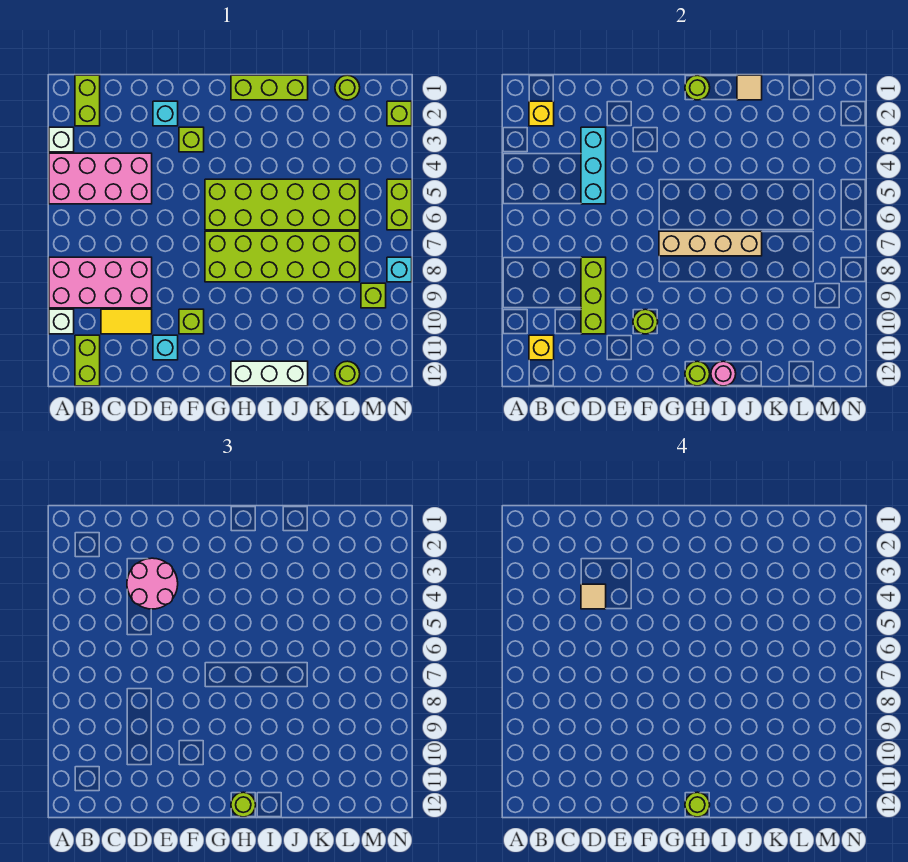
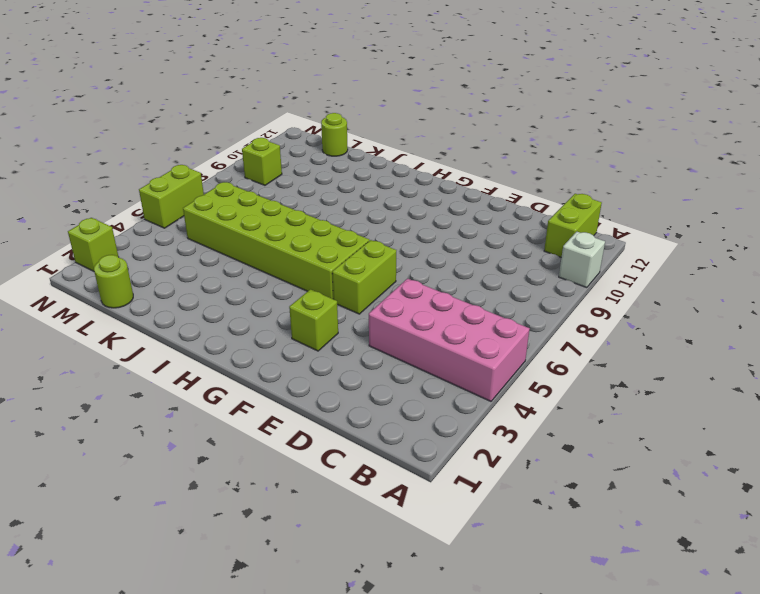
lime brick F5:F6 level 1 -> lime brick B1:B2 level 1
none -> white brick A3 level 1
none -> pink brick A8:D9 level 1
none -> yellow tile C10:D10 level 1
none -> cyan brick E2 level 1

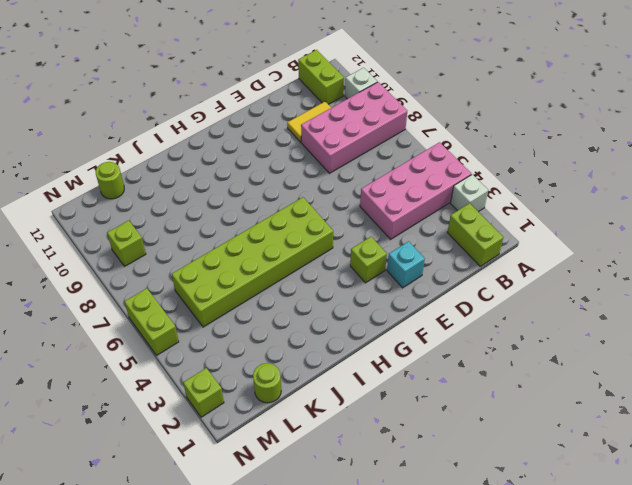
none -> cyan brick E11 level 1
none -> lime brick F10 level 1
none -> lime brick G7:L8 level 1
none -> lime brick H1:J1 level 1

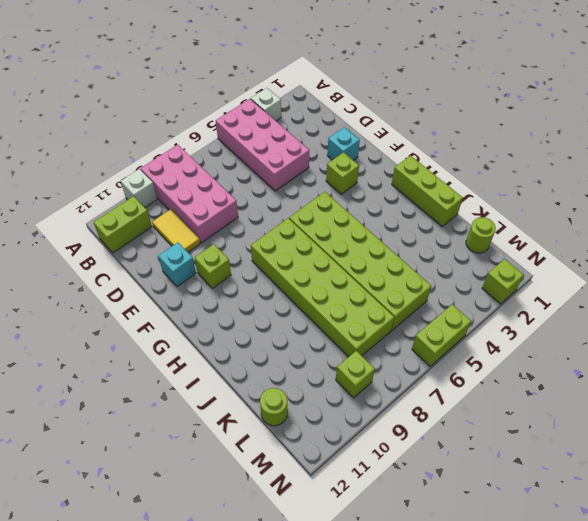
none -> lime brick B1:B2 level 1
none -> white brick H12:J12 level 1
none -> cyan brick N8 level 1
none -> yellow brick B2 level 2

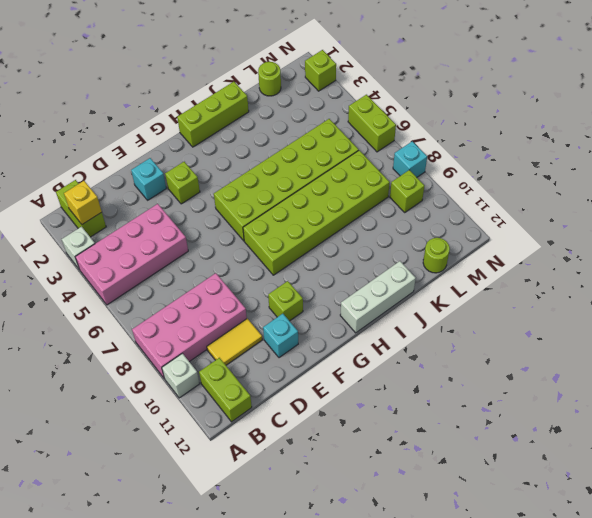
none -> yellow brick B11 level 2
none -> cyan brick D3:D5 level 2
none -> lime brick D8:D10 level 2
none -> lime round brick F10 level 2

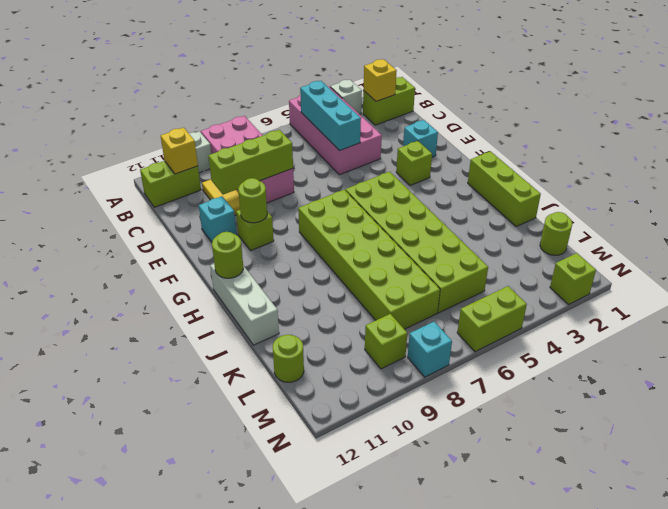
cyan brick B5:D5 level 2 -> cyan brick D3:D5 level 2
none -> tan brick G7:J7 level 2
none -> lime round brick H1 level 2
none -> pink round brick I12 level 2
none -> tan tile J1 level 2

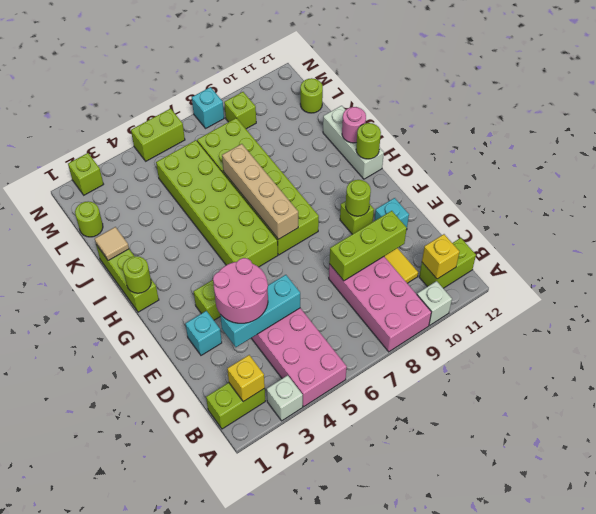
none -> lime round brick H12 level 3
none -> tan tile D4 level 4
none -> lime round brick H12 level 4

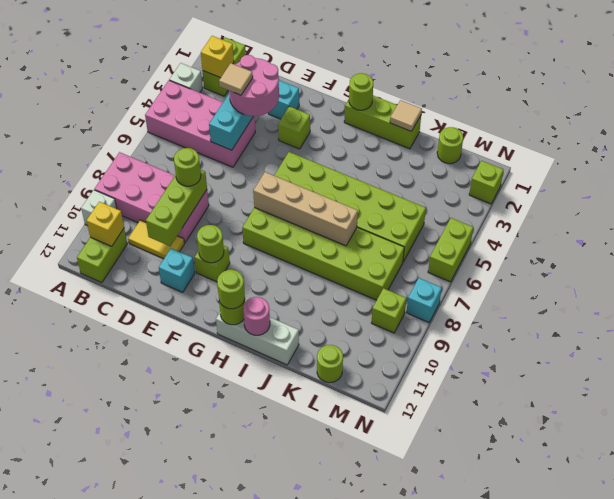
lime round brick D8 level 3 -> lime round brick H12 level 4

